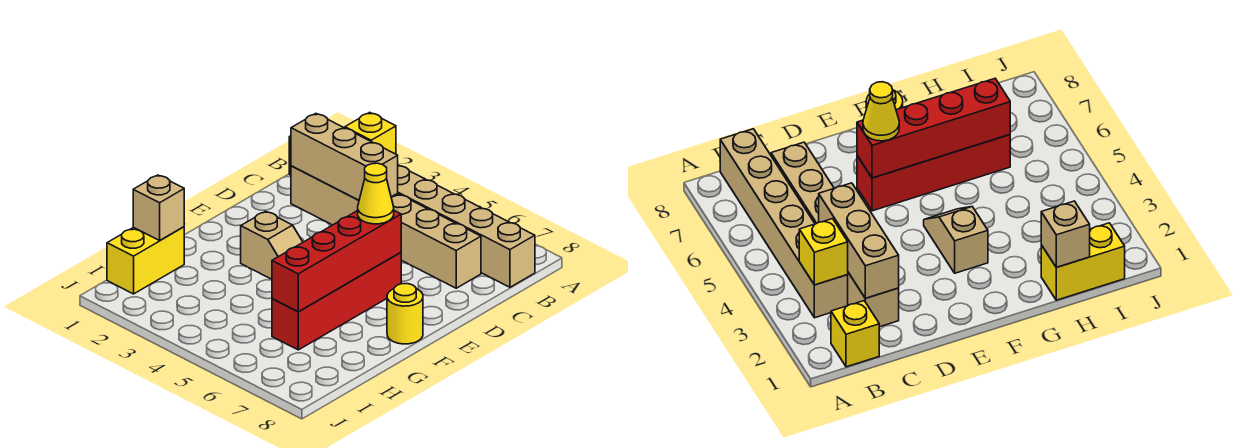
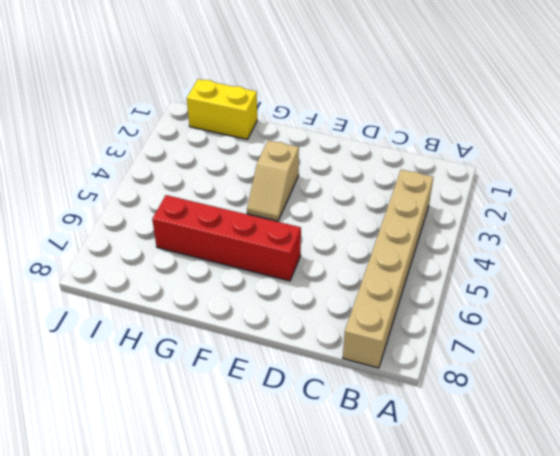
none -> yellow brick B1 level 1
none -> tan brick C2:C7 level 1
none -> yellow round brick F8 level 1

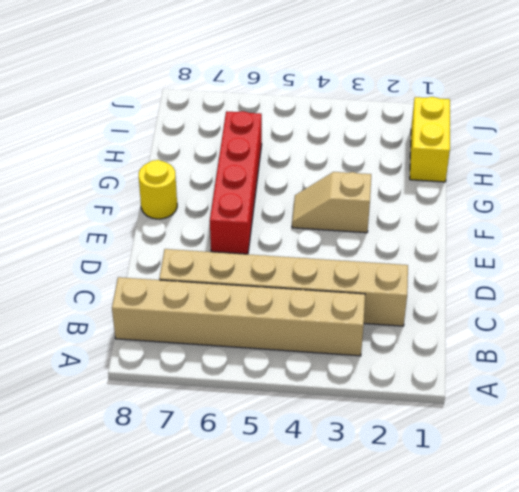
none -> yellow brick B1 level 1
none -> yellow brick B3 level 2
none -> tan brick C2:C4 level 2

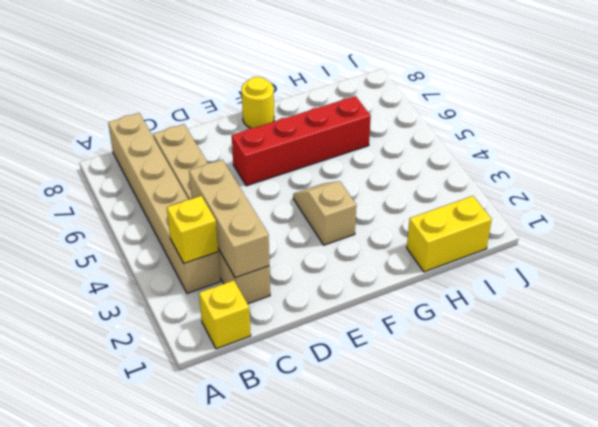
none -> red brick E6:H6 level 2
none -> tan brick H1 level 2
none -> yellow cone E6 level 3

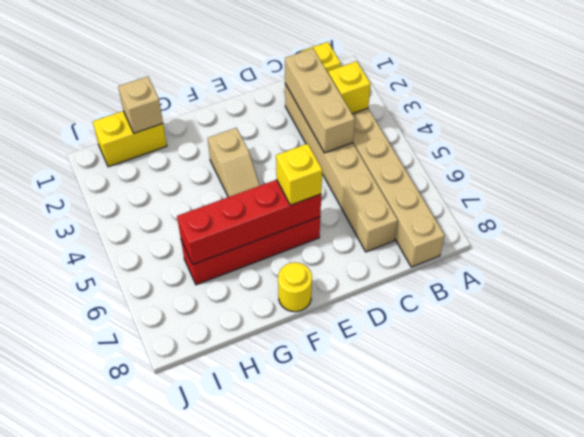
yellow brick E6 level 3 -> yellow cone E6 level 3

